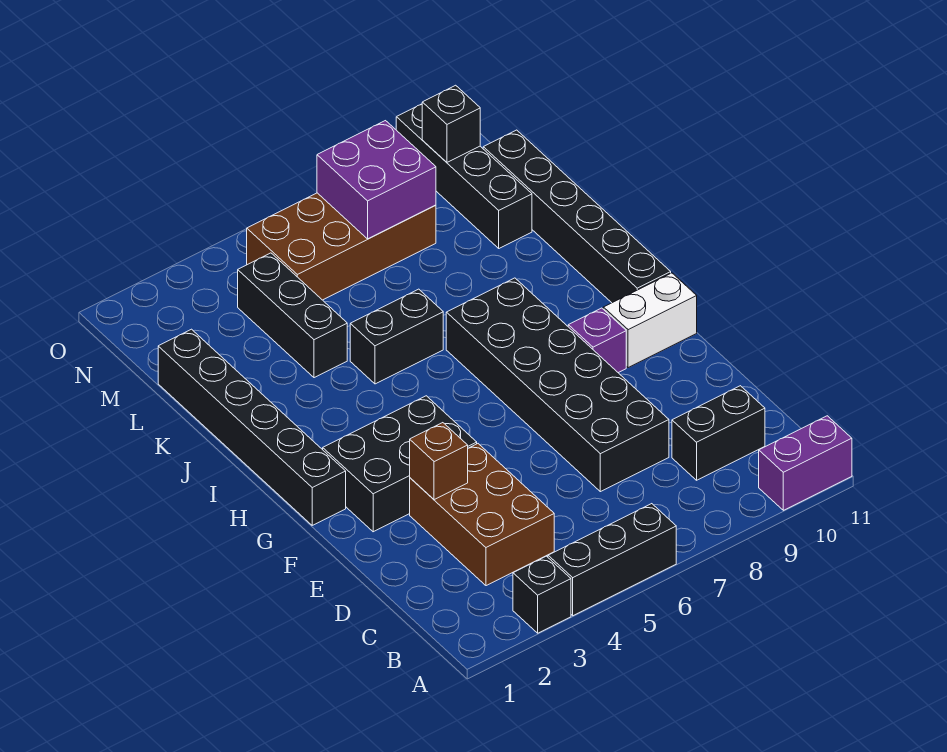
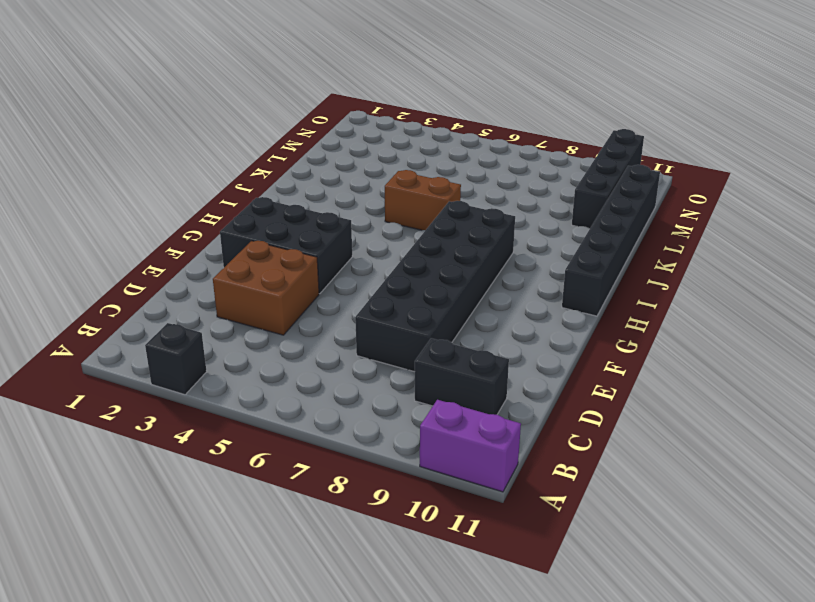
brown brick D3:E4 level 1 -> brown brick C3:E4 level 1
brown brick J5:J6 level 1 -> black brick J5:J6 level 1
none -> black brick A4:A6 level 1
none -> black brick G1:L1 level 1
none -> purple brick G9 level 1

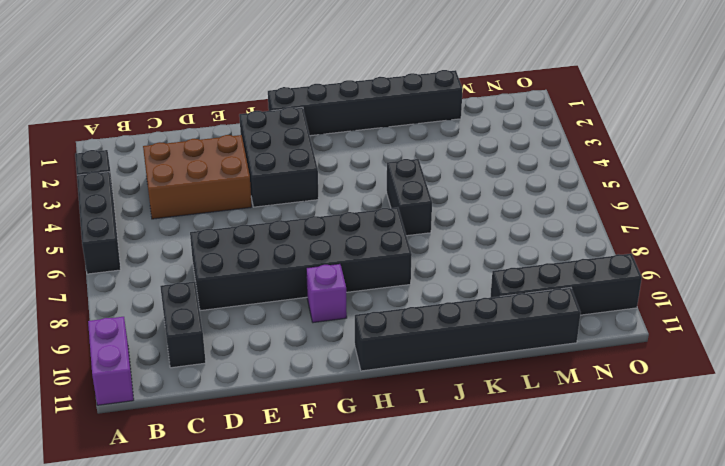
none -> white brick G10:G11 level 1
none -> black brick K4:M4 level 1
none -> brown brick M5:N8 level 1

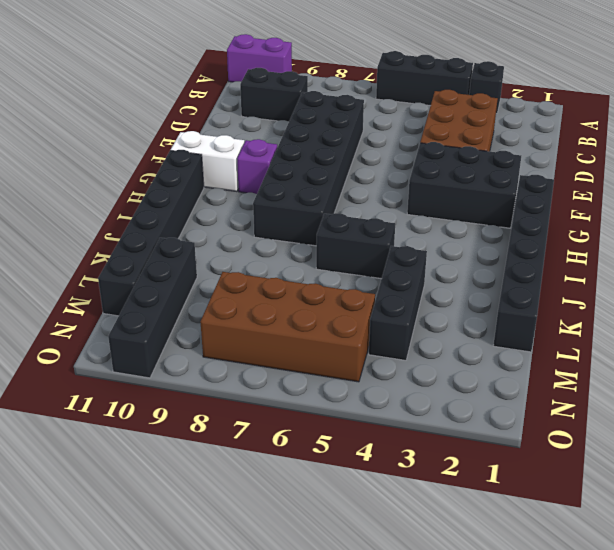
none -> brown brick E3 level 2
none -> purple brick M7:N8 level 2
none -> black brick N10 level 2

